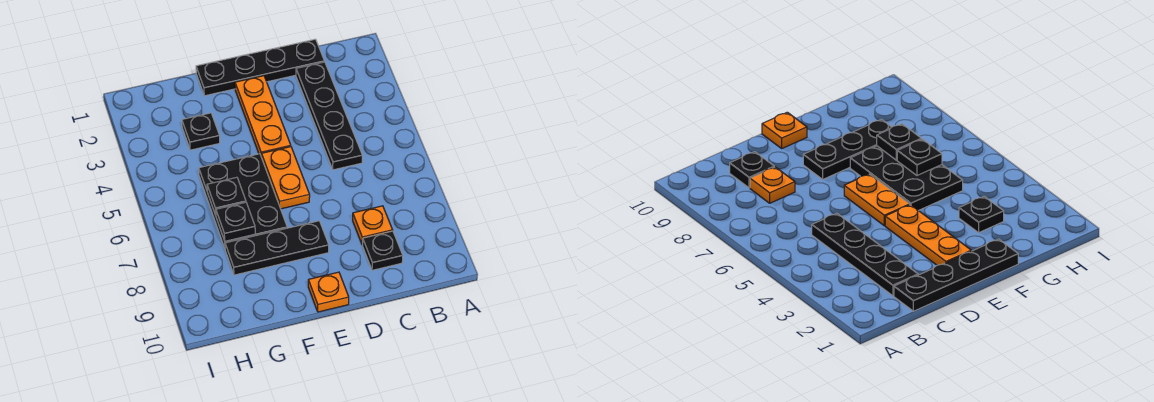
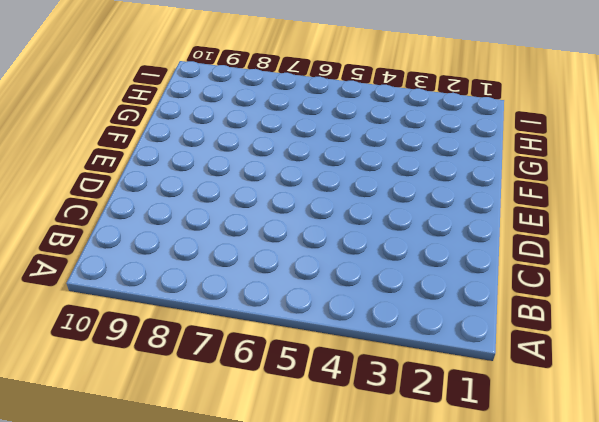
none -> black plate C1:F1 level 1
none -> black plate C2:C5 level 1
none -> orange plate C8 level 1

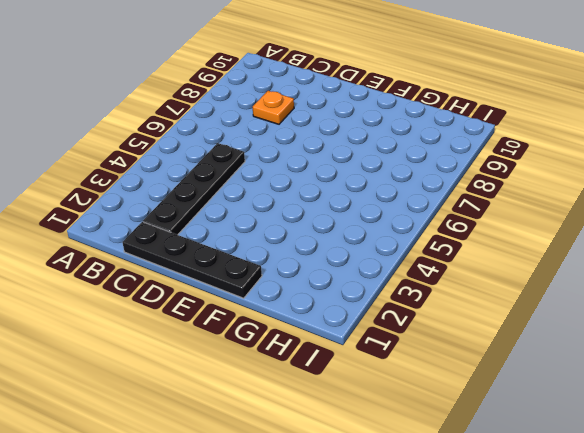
none -> black plate C9 level 1
none -> orange plate E2:E4 level 1
none -> orange plate E5:E6 level 1

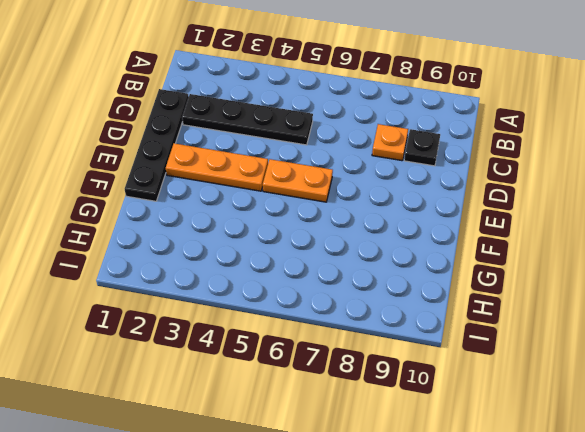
none -> black plate E8:G8 level 1
none -> orange plate E10 level 1
none -> black plate F5:G7 level 1

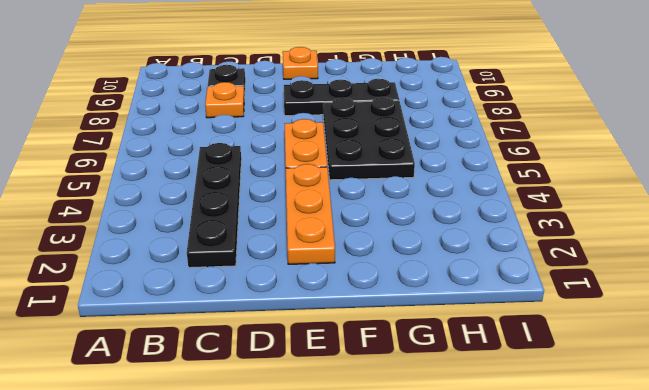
none -> black plate C1:F1 level 1
none -> black plate G3 level 1
none -> black plate G6 level 2

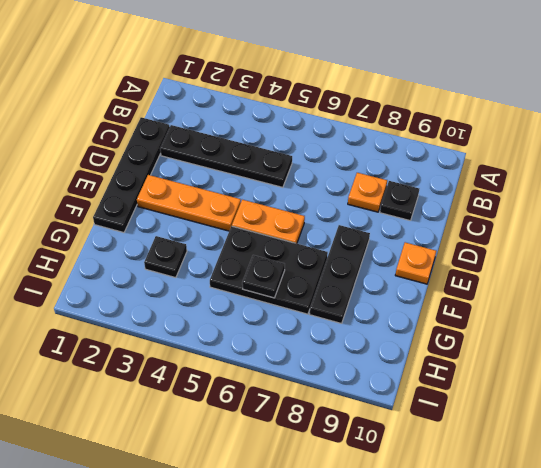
none -> black plate G7 level 2

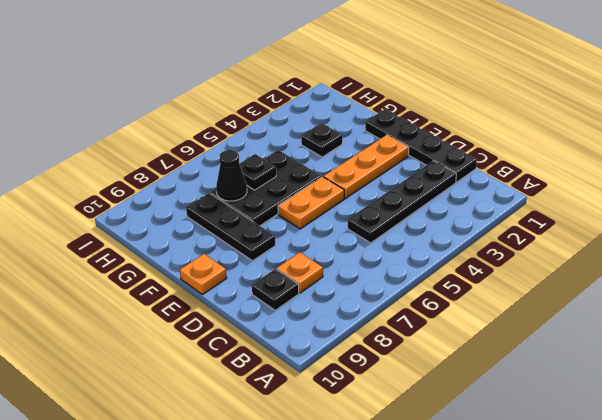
black cone G7 level 2 -> black plate G7 level 2

